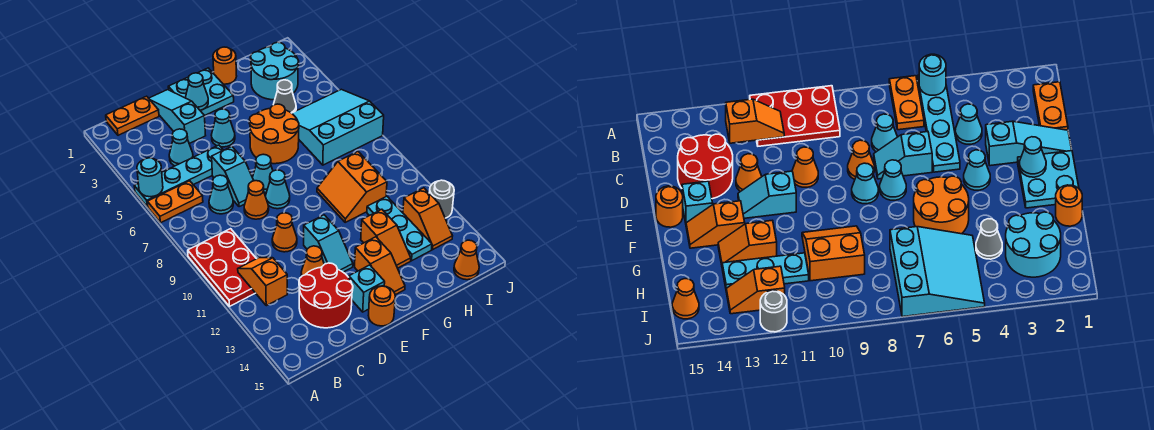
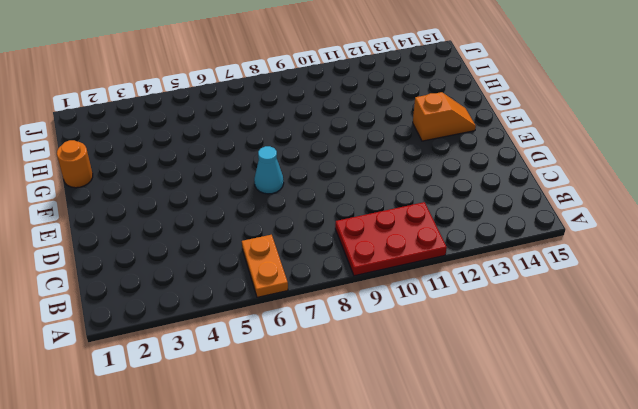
none -> cyan plate A5:D5 level 1
none -> orange plate B1:C1 level 1
none -> cyan cone C4 level 1
none -> cyan cone C7 level 1

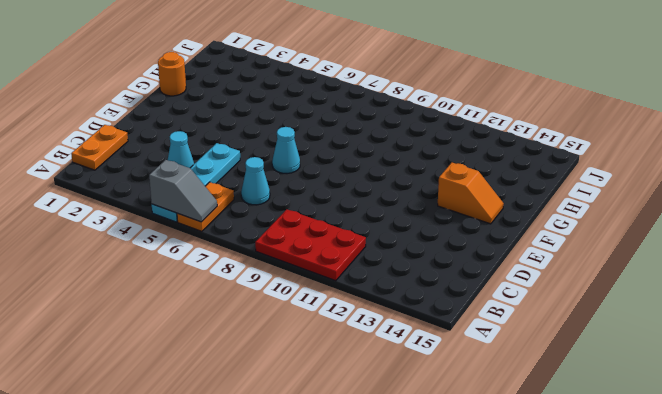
grey slope A5:A6 level 2 top 5 -> cyan round brick A5 level 2
none -> red round brick C13:D14 level 1
none -> cyan slope D1:D3 level 1 top 3
none -> cyan slope D6:D7 level 1 top 6
none -> orange cone D8 level 1

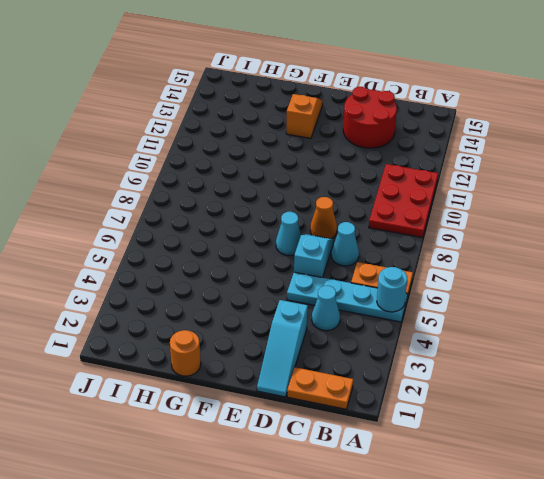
none -> orange cone D10 level 1
none -> orange cone D12 level 1
none -> cyan plate E1:F2 level 1
none -> cyan cone E4 level 1

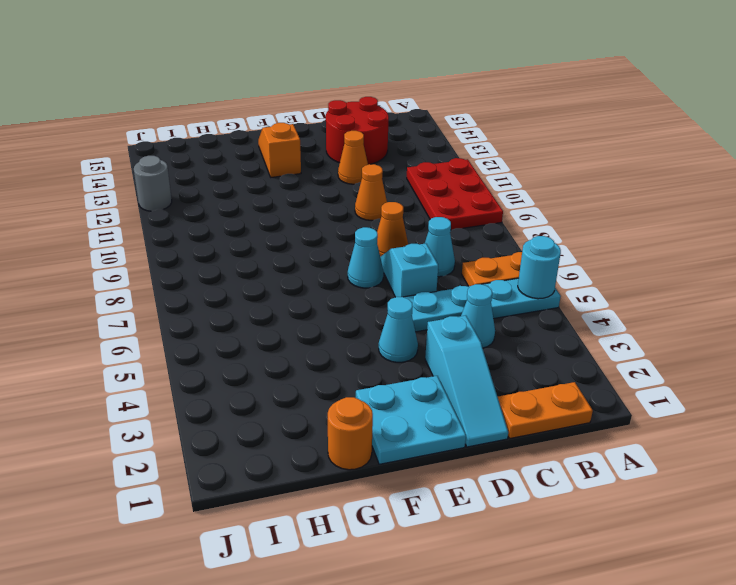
none -> cyan cone E8 level 1
none -> cyan slope E11:E12 level 1 top 11
none -> cyan brick E14 level 1
none -> orange round brick E15 level 1

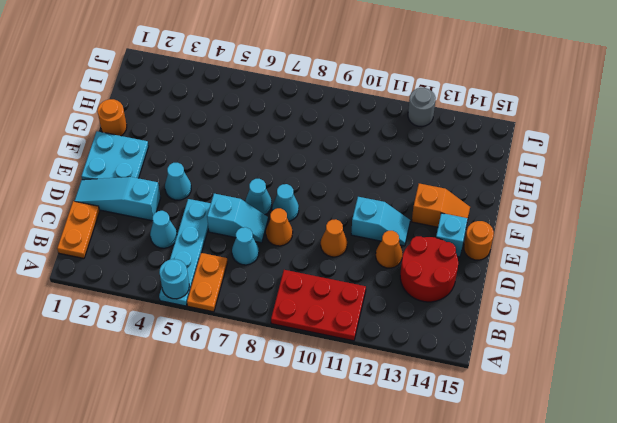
none -> orange round brick F5:G6 level 1
none -> orange slope G9:H10 level 1 top H
none -> orange slope G12:G13 level 1 top 12
none -> cyan round brick H2:I3 level 1

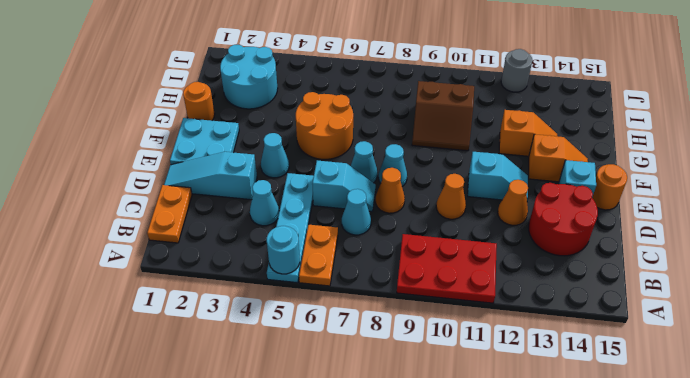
brown slope G9:H10 level 1 top H -> orange slope G9:H10 level 1 top H
none -> grey cone H4 level 1
none -> cyan slope H5:J7 level 1 top 7
none -> cyan plate H11:H13 level 1
none -> orange slope I12:I13 level 1 top 12

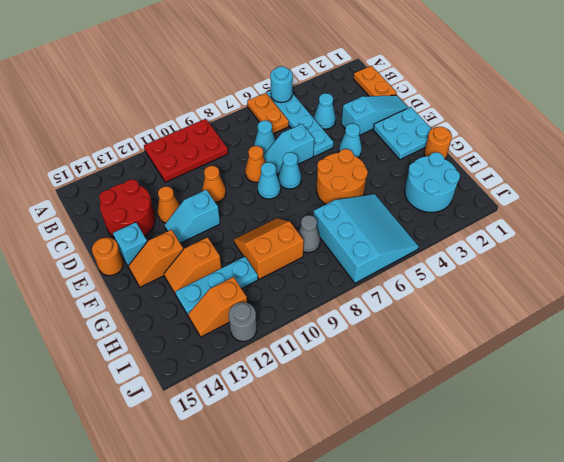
grey cone H8 level 1 -> grey cone H4 level 1
none -> orange cone I15 level 1
none -> orange slope B11:B12 level 2 top 12
none -> cyan cone E2 level 2

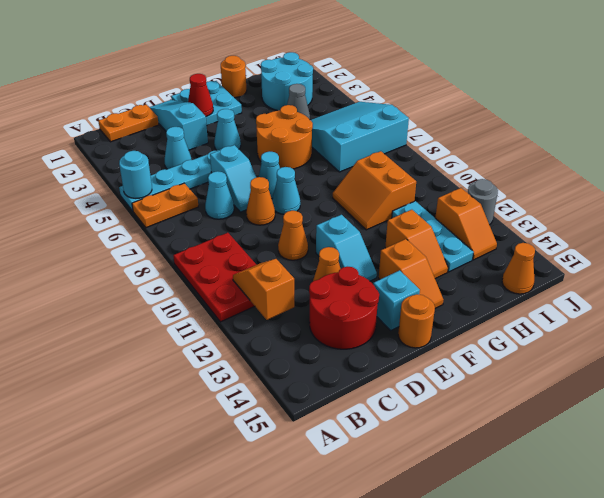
red cone E2 level 2 -> cyan cone E2 level 2

